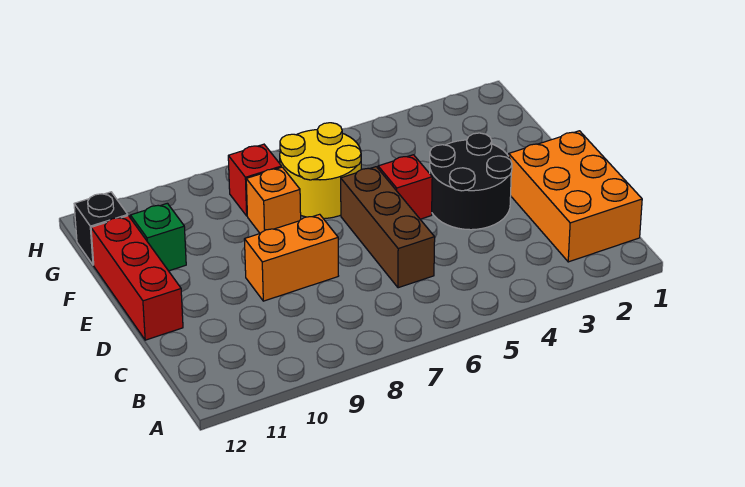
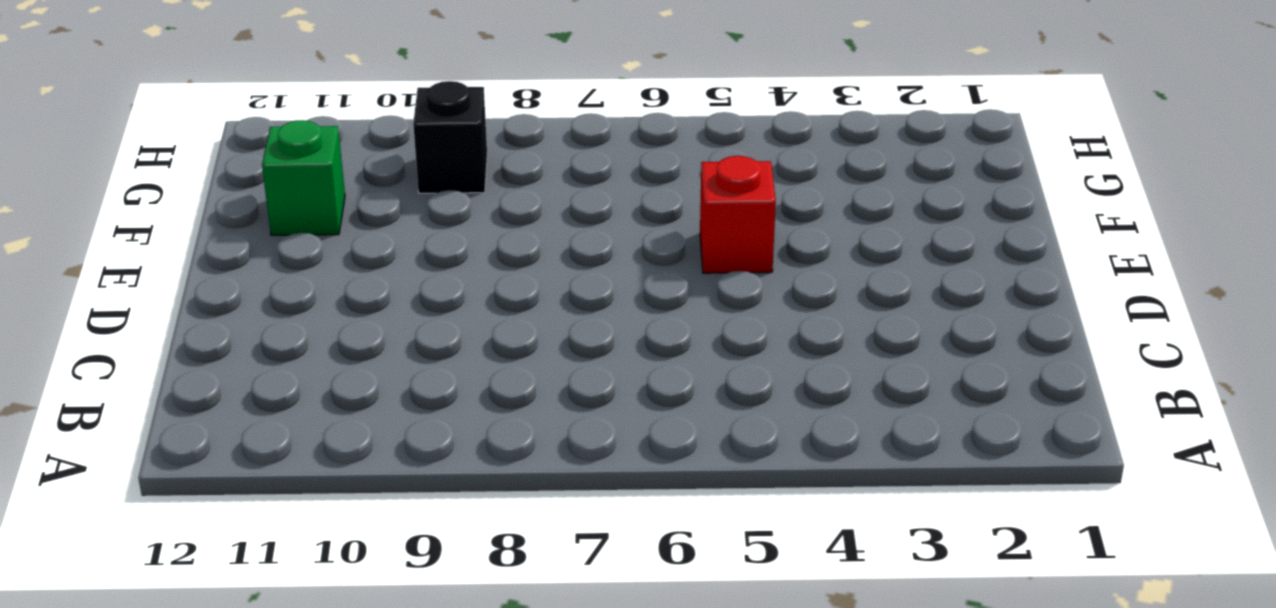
black brick G9 level 1 -> black brick G12 level 1
none -> orange brick B1:D2 level 1
none -> brown brick C6:E6 level 1

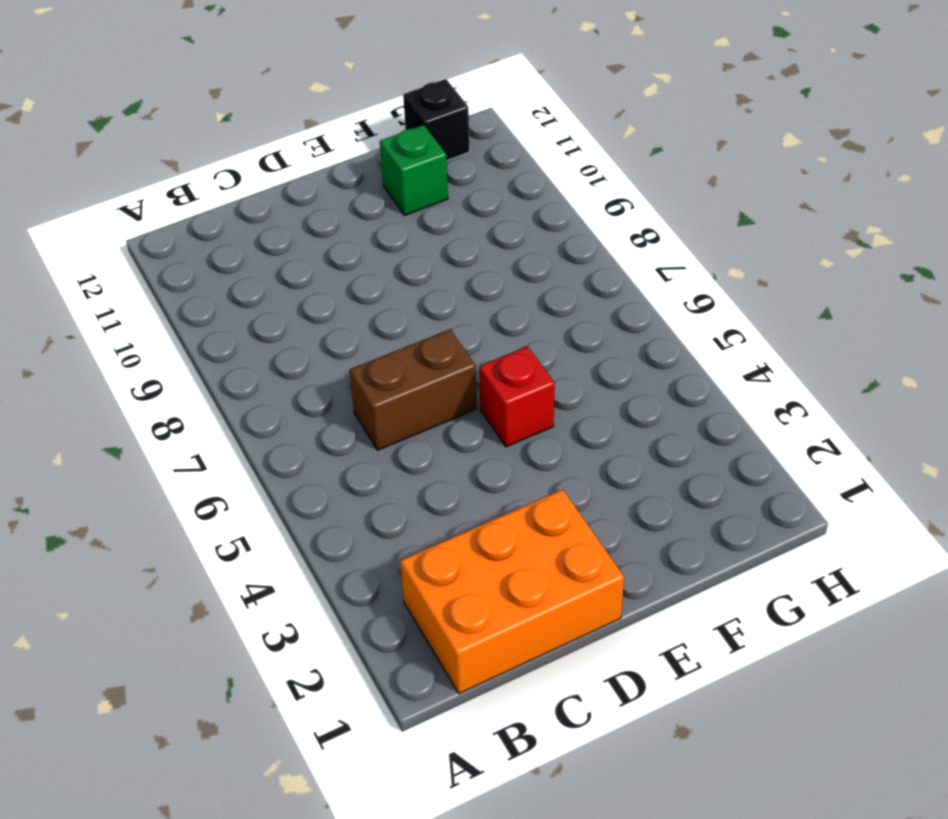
brown brick C6:D6 level 1 -> brown brick C6:E6 level 1
none -> black round brick D3:E4 level 1
none -> orange brick D8:D9 level 1

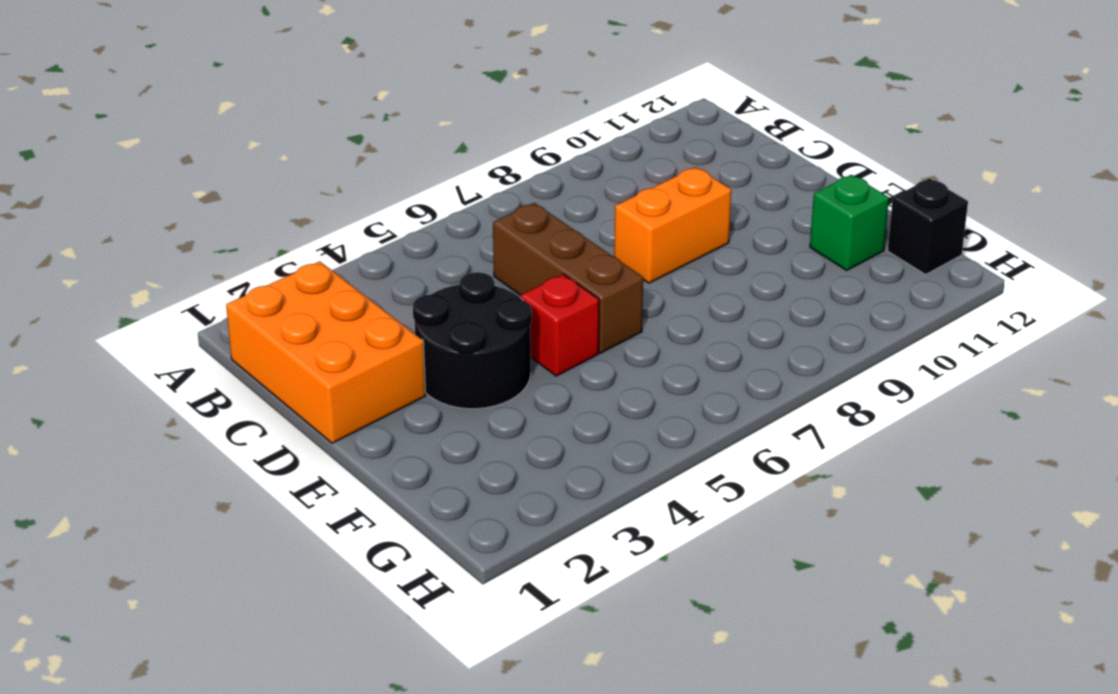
none -> red brick D12:F12 level 1
none -> yellow round brick F6:G7 level 1

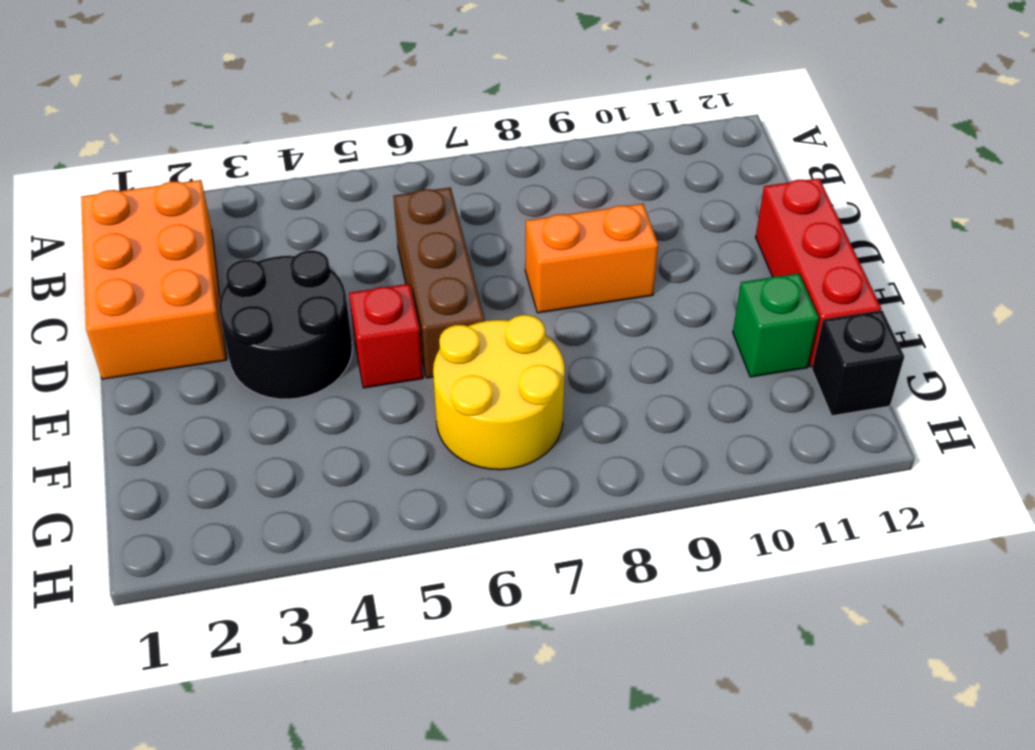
none -> orange brick F8 level 1
none -> red brick G8 level 1

